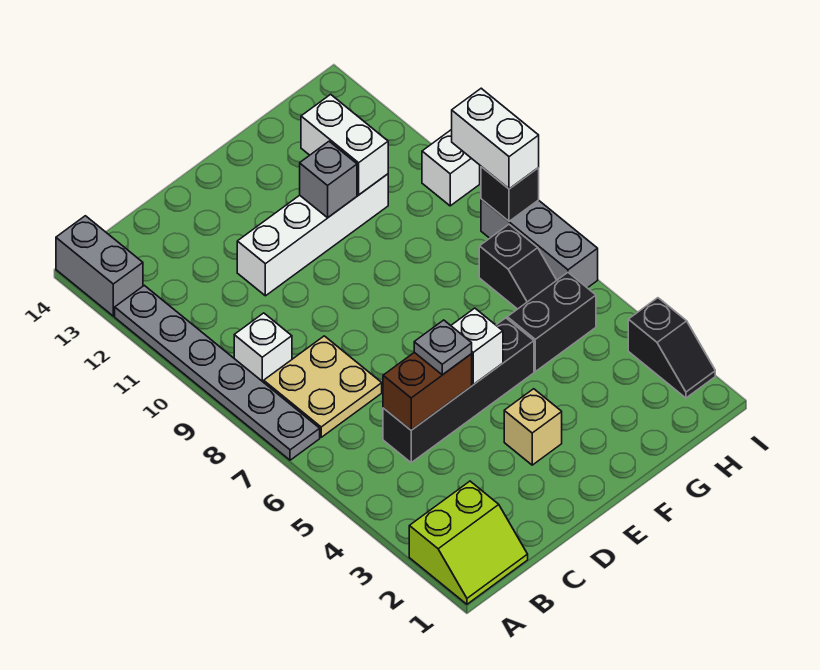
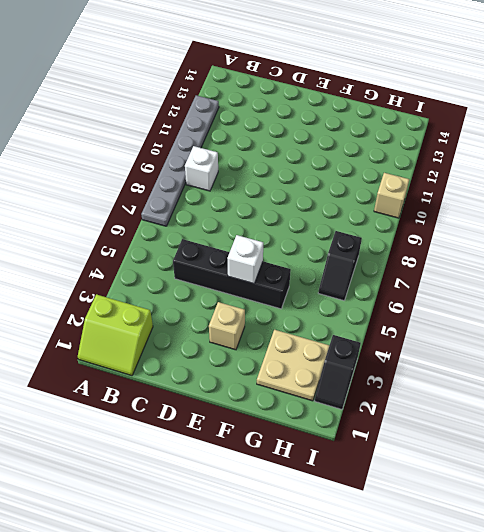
tan plate G2:H3 level 1 -> tan plate B7:C8 level 1
tan brick I10 level 1 -> white brick I10 level 1
none -> grey brick A13:A14 level 1
none -> white brick D11:G11 level 1
none -> black brick G5:H5 level 1

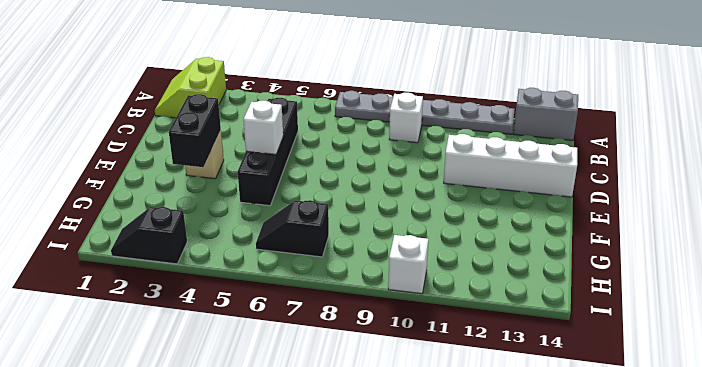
white brick D11:D14 level 1 -> white brick D11:G11 level 1
black brick E3:F3 level 2 -> black brick G5:H5 level 1
none -> tan plate B7:C8 level 1
none -> grey brick I6:I8 level 1
none -> brown brick C5:D5 level 2

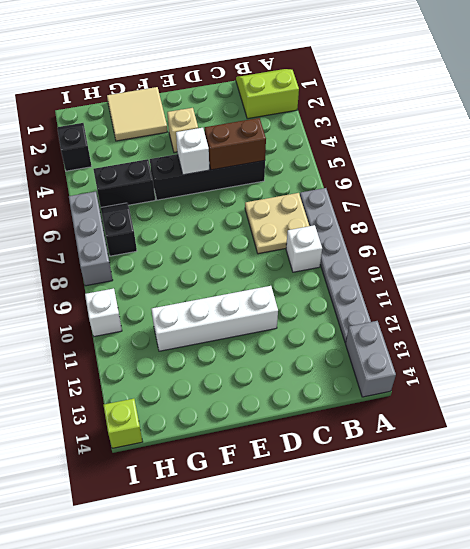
tan tile F1:G2 level 1 -> none
lime brick I14 level 1 -> none
none -> grey brick F11 level 2
none -> white brick G11:G12 level 2
none -> black brick I8 level 2

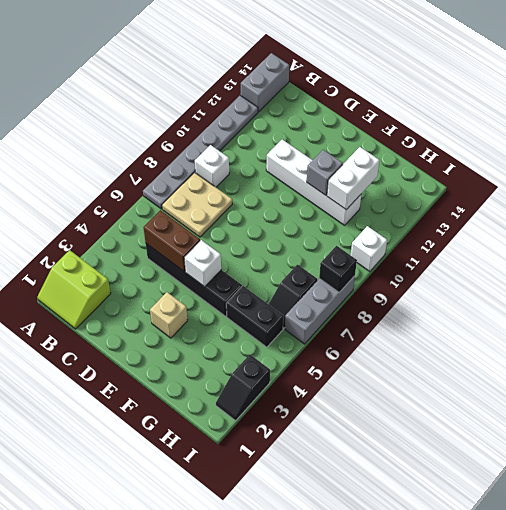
none -> grey plate D5 level 3
none -> white brick I8:I9 level 3

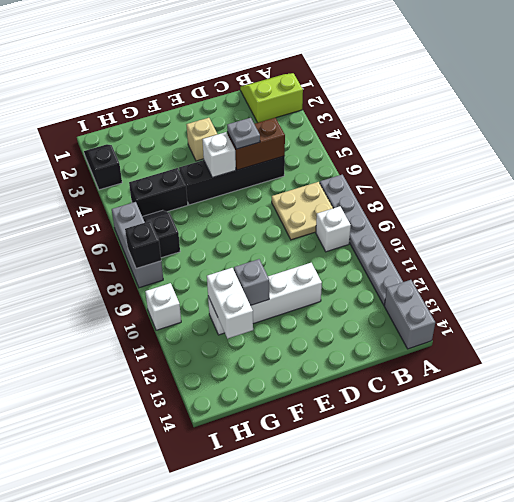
none -> white brick I8:I9 level 3

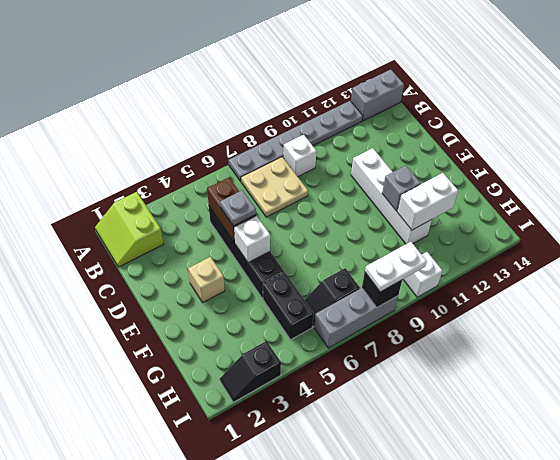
white plate I8:I9 level 3 -> white brick I8:I9 level 3

